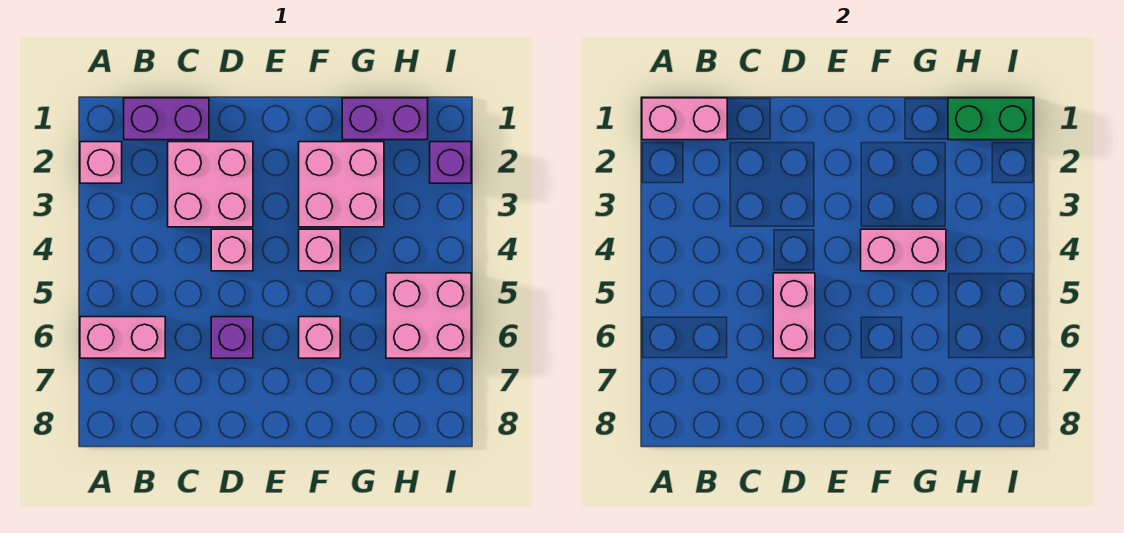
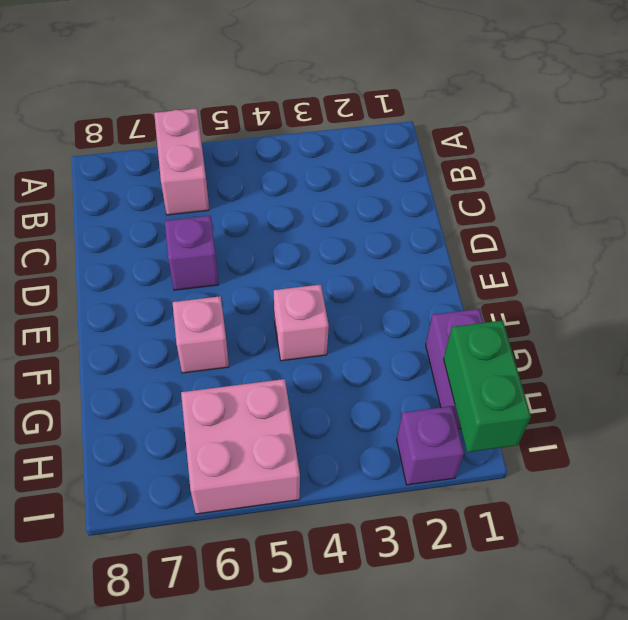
none -> pink brick A2 level 1
none -> purple brick B1:C1 level 1
none -> pink brick C2:D3 level 1

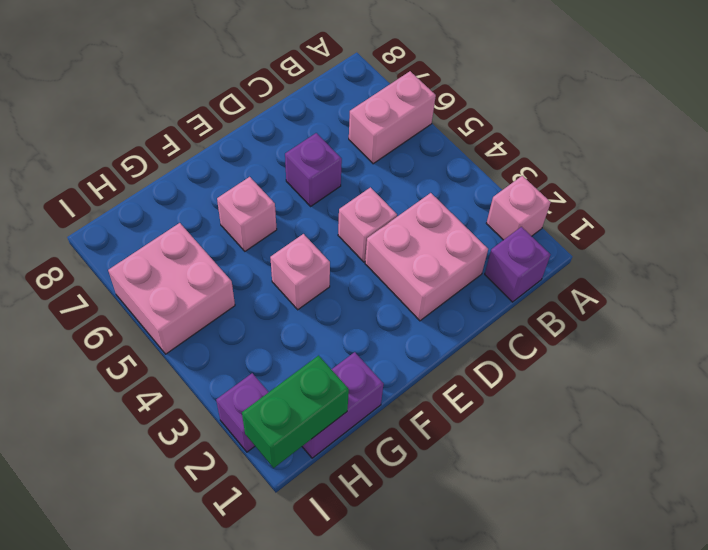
purple brick B1 level 1 -> purple brick B1:C1 level 1
none -> pink brick F2:G3 level 1
none -> pink brick A1:B1 level 2
none -> pink brick D5:D6 level 2

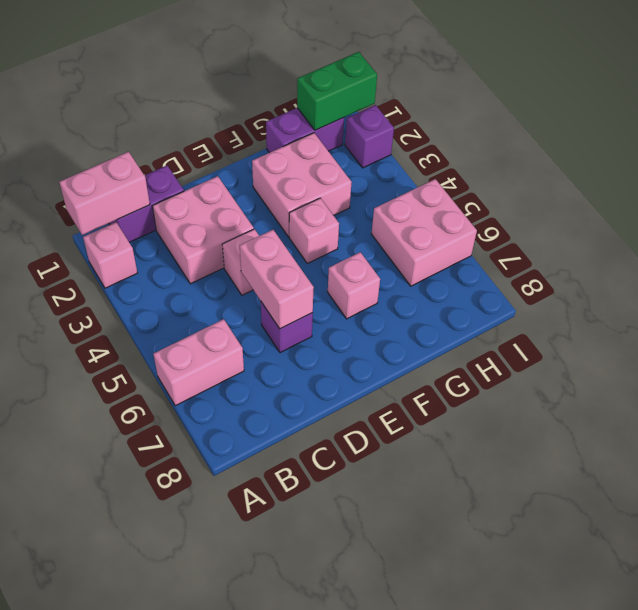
none -> pink brick F4:G4 level 2

